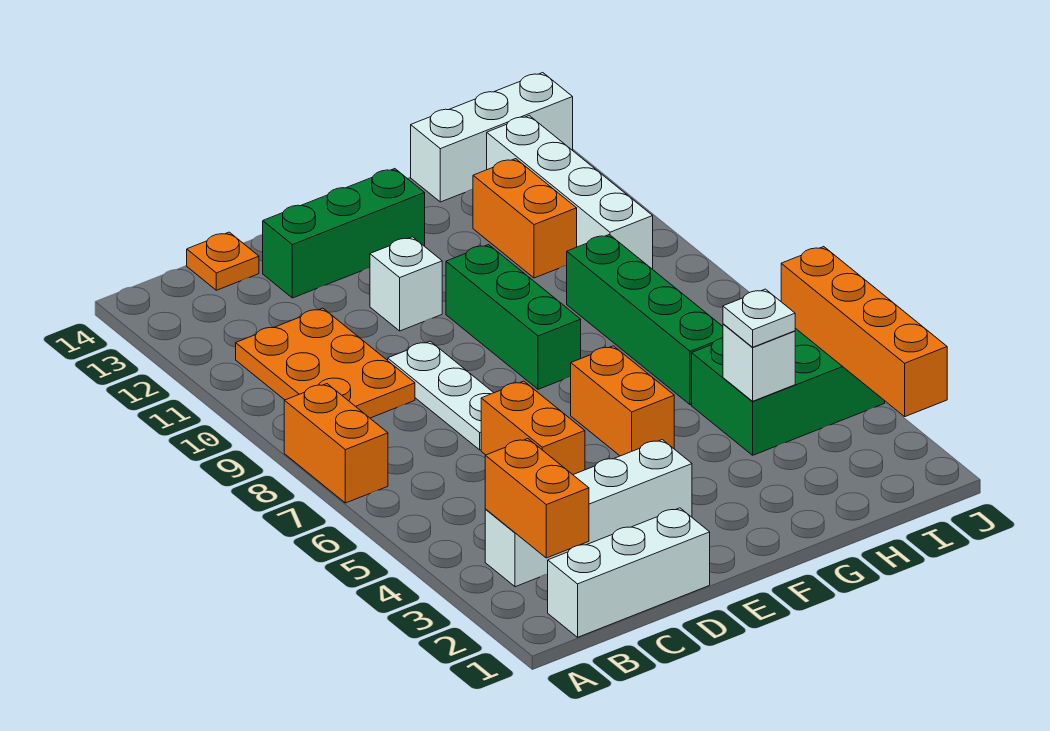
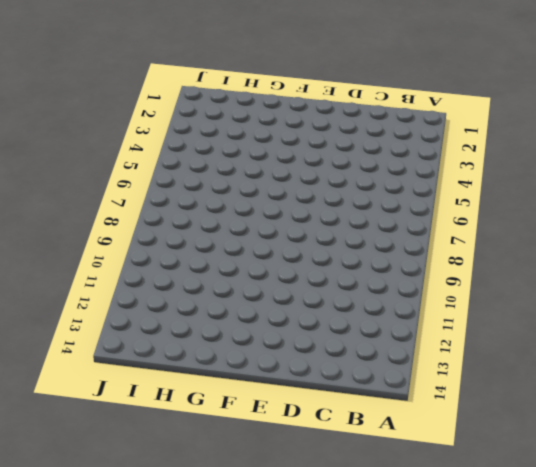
none -> orange brick A7:A8 level 1
none -> white brick B1:D1 level 1
none -> white brick B3:E3 level 1

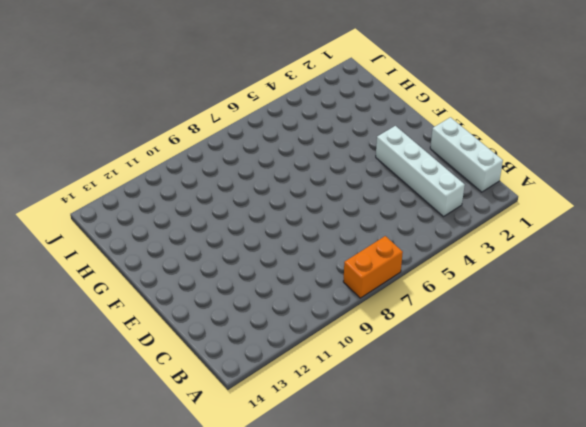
none -> orange plate B9:C11 level 1
none -> orange plate C14 level 1
none -> orange brick D5:D6 level 1

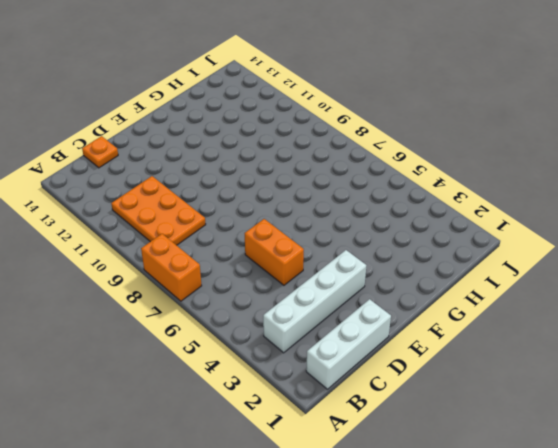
none -> white plate D7:D9 level 1
none -> green brick D13:F13 level 1
none -> white brick E11 level 1

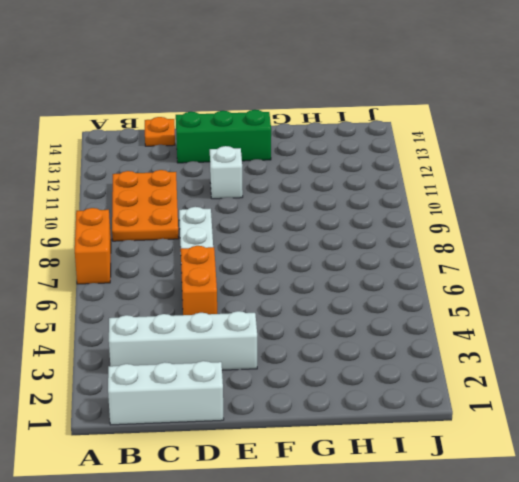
none -> orange brick F5:F6 level 1
none -> green brick F8:F10 level 1
none -> green brick H4:J5 level 1

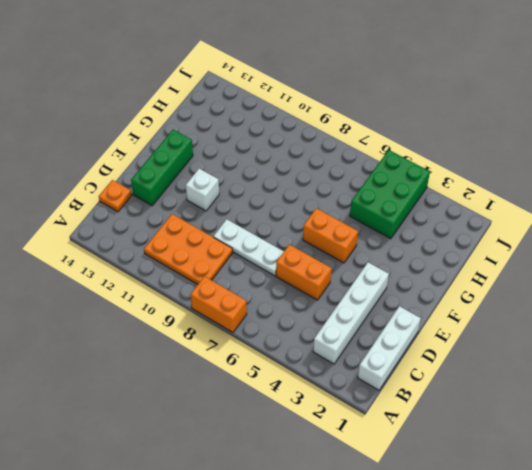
none -> green brick F8:F10 level 1
none -> green brick H6:H9 level 1
none -> orange brick H11:H12 level 1

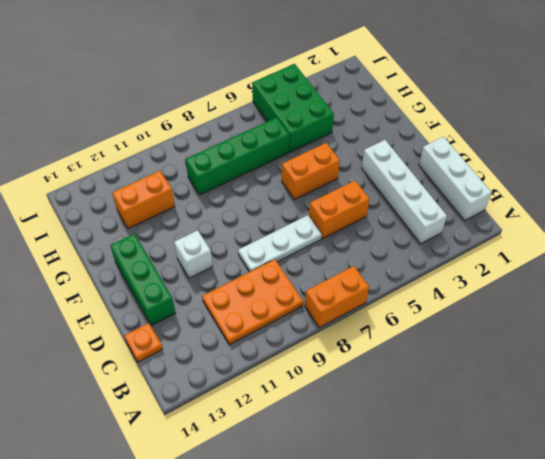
none -> green brick F8:F10 level 1
none -> white brick H14:J14 level 1
none -> white brick I10:I13 level 1

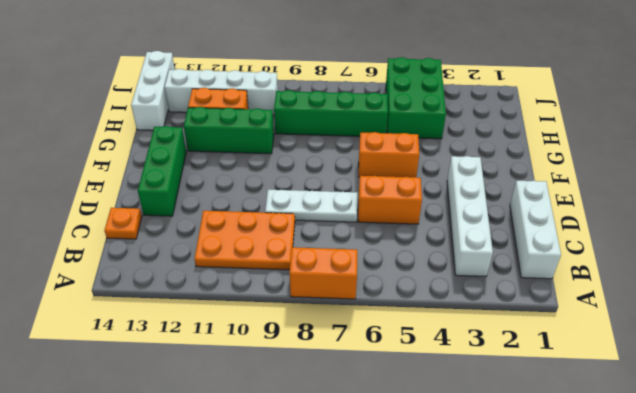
green brick G10:G12 level 1 -> green brick F8:F10 level 1
none -> white brick E11 level 1
none -> orange brick B2:B3 level 2
none -> white brick H4 level 2

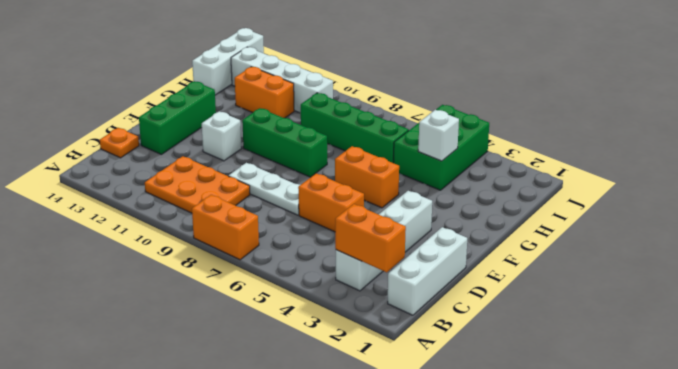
none -> orange brick J2:J5 level 2
none -> white plate H4 level 3

